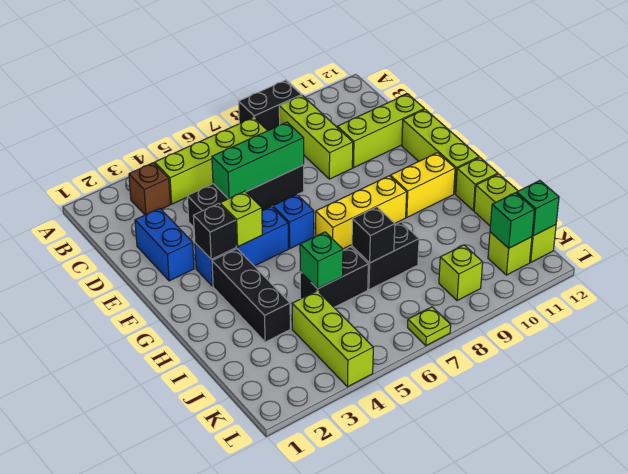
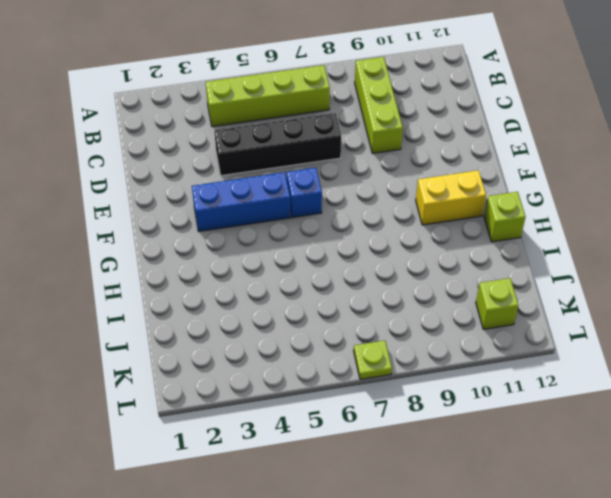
none -> black brick A8:A9 level 1
none -> brown brick B3 level 1
none -> blue brick D2:E2 level 1

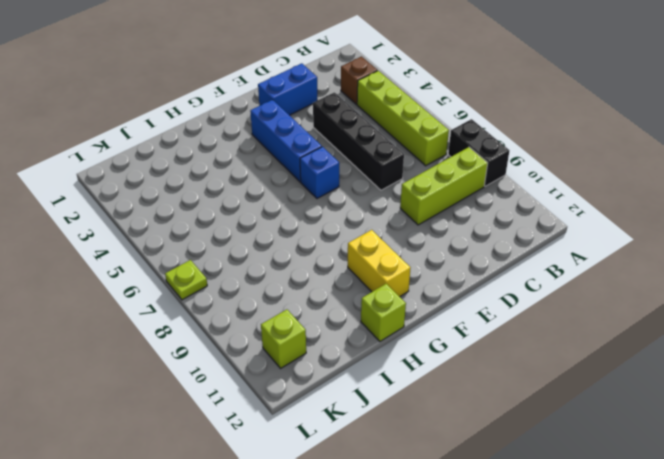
none -> lime brick D10:D12 level 1
none -> lime brick E12:G12 level 1
none -> black brick G3:I3 level 1

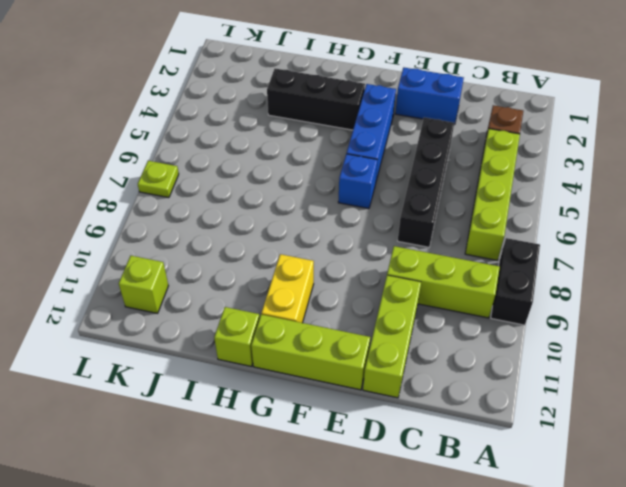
none -> yellow brick G7:G9 level 1
none -> black brick I5:I6 level 1
none -> black brick I7:I8 level 1

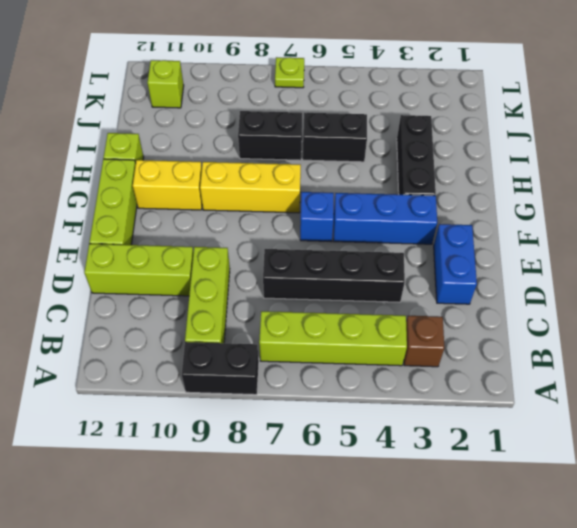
none -> lime brick I12:K12 level 1
none -> lime brick J4:L4 level 1
none -> lime brick K9 level 1

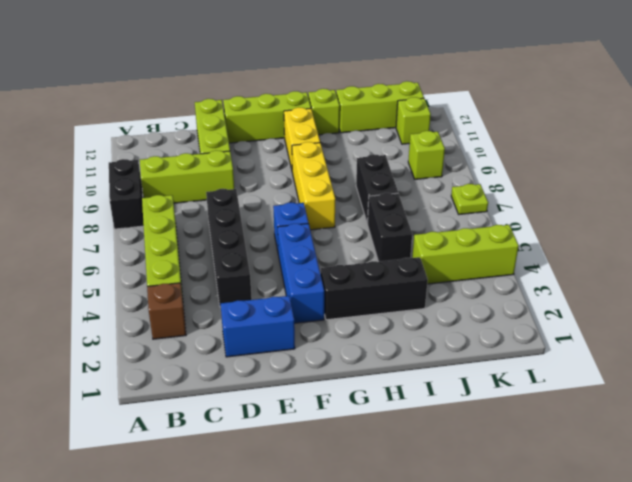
none -> green brick D5:D7 level 2
none -> black brick F3 level 2
none -> lime brick F4 level 2

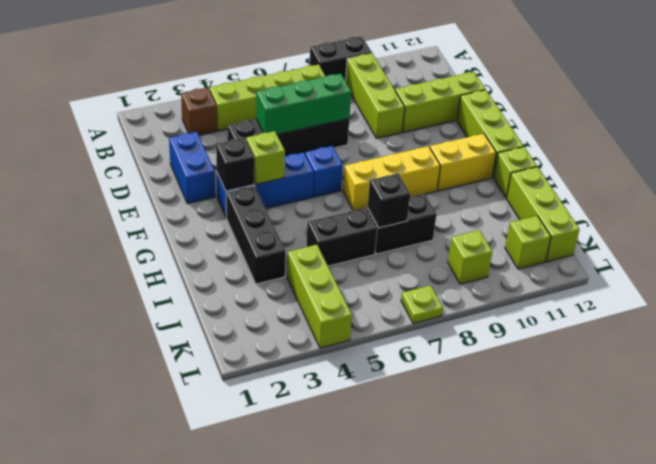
none -> green brick I5 level 2
none -> green brick K11 level 2
none -> green brick K12 level 2

